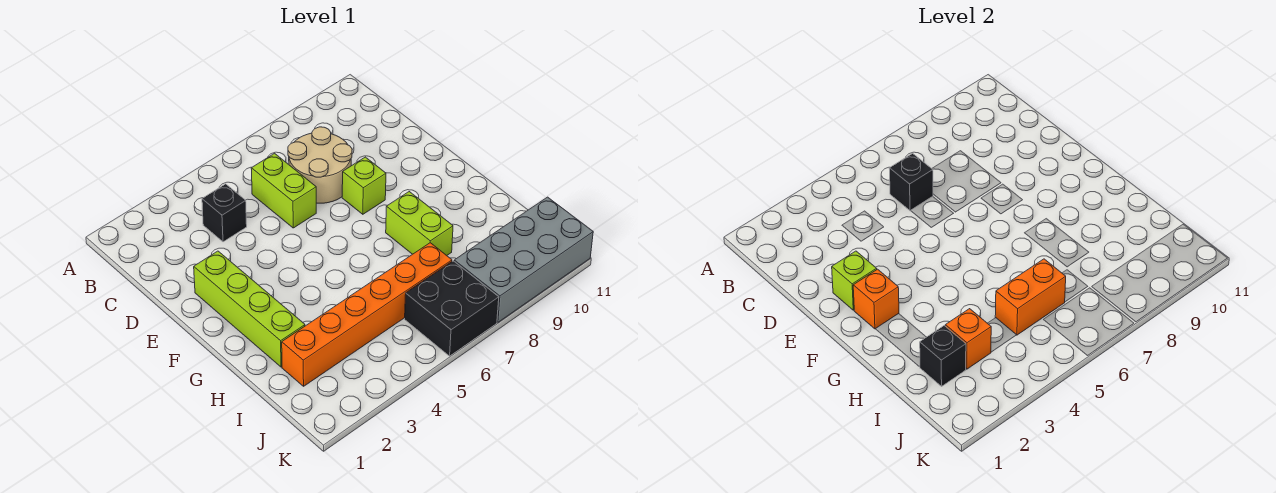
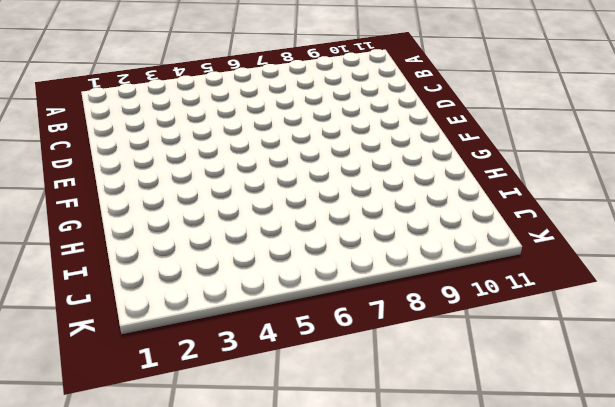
none -> black brick C4 level 1
none -> lime brick C6:D6 level 1
none -> tan round brick C7:D8 level 1

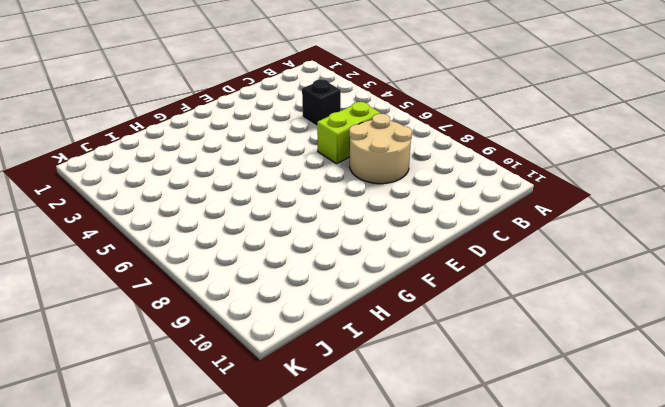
none -> lime brick E2:H2 level 1
none -> lime brick E8 level 1
none -> lime brick G8:H8 level 1

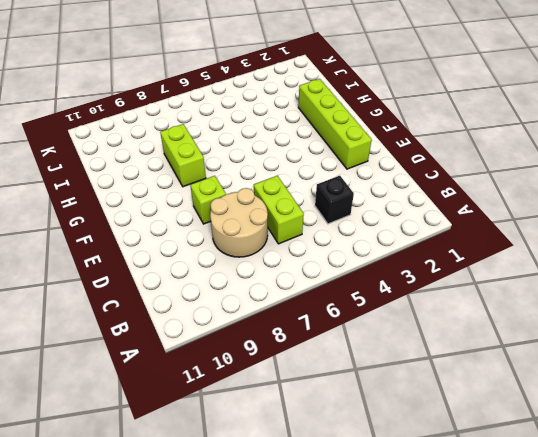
none -> orange brick I2:I7 level 1
none -> black brick J6:K7 level 1
none -> grey brick J8:K11 level 1

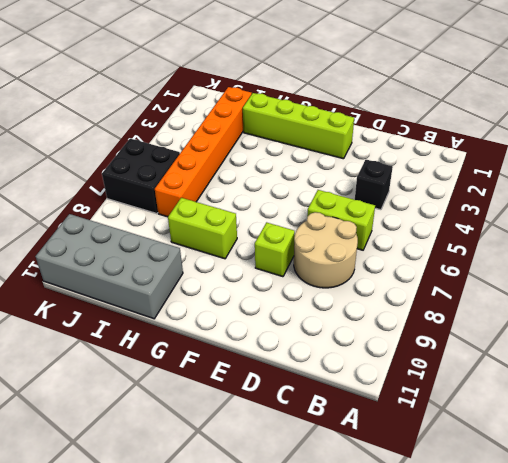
grey brick H10:K11 level 1 -> grey brick J8:K11 level 1
none -> black brick C6 level 2
none -> lime brick E2 level 2
none -> orange brick F2 level 2

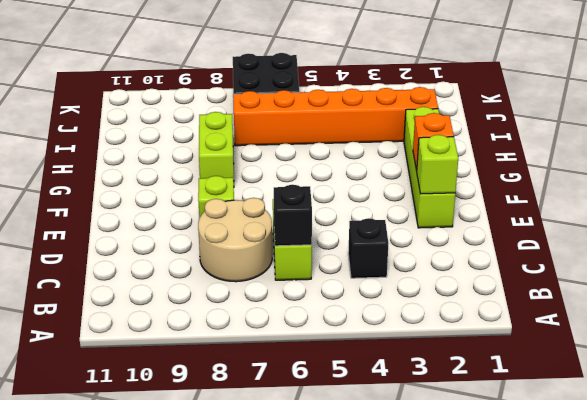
none -> grey brick J8:K11 level 1
none -> black brick I2 level 2
none -> orange brick I3 level 2

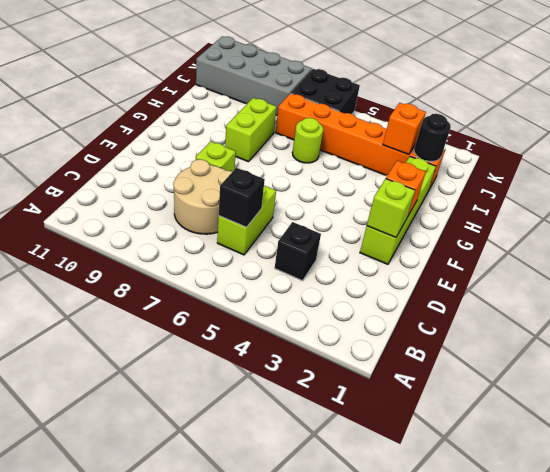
lime round brick H6 level 1 -> none
black round brick I2 level 2 -> black brick I2 level 2
none -> orange brick I5:I6 level 2

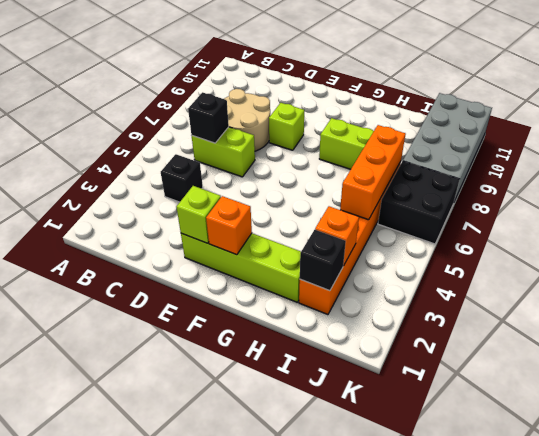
orange brick I5:I7 level 2 -> orange brick I5:I6 level 2

